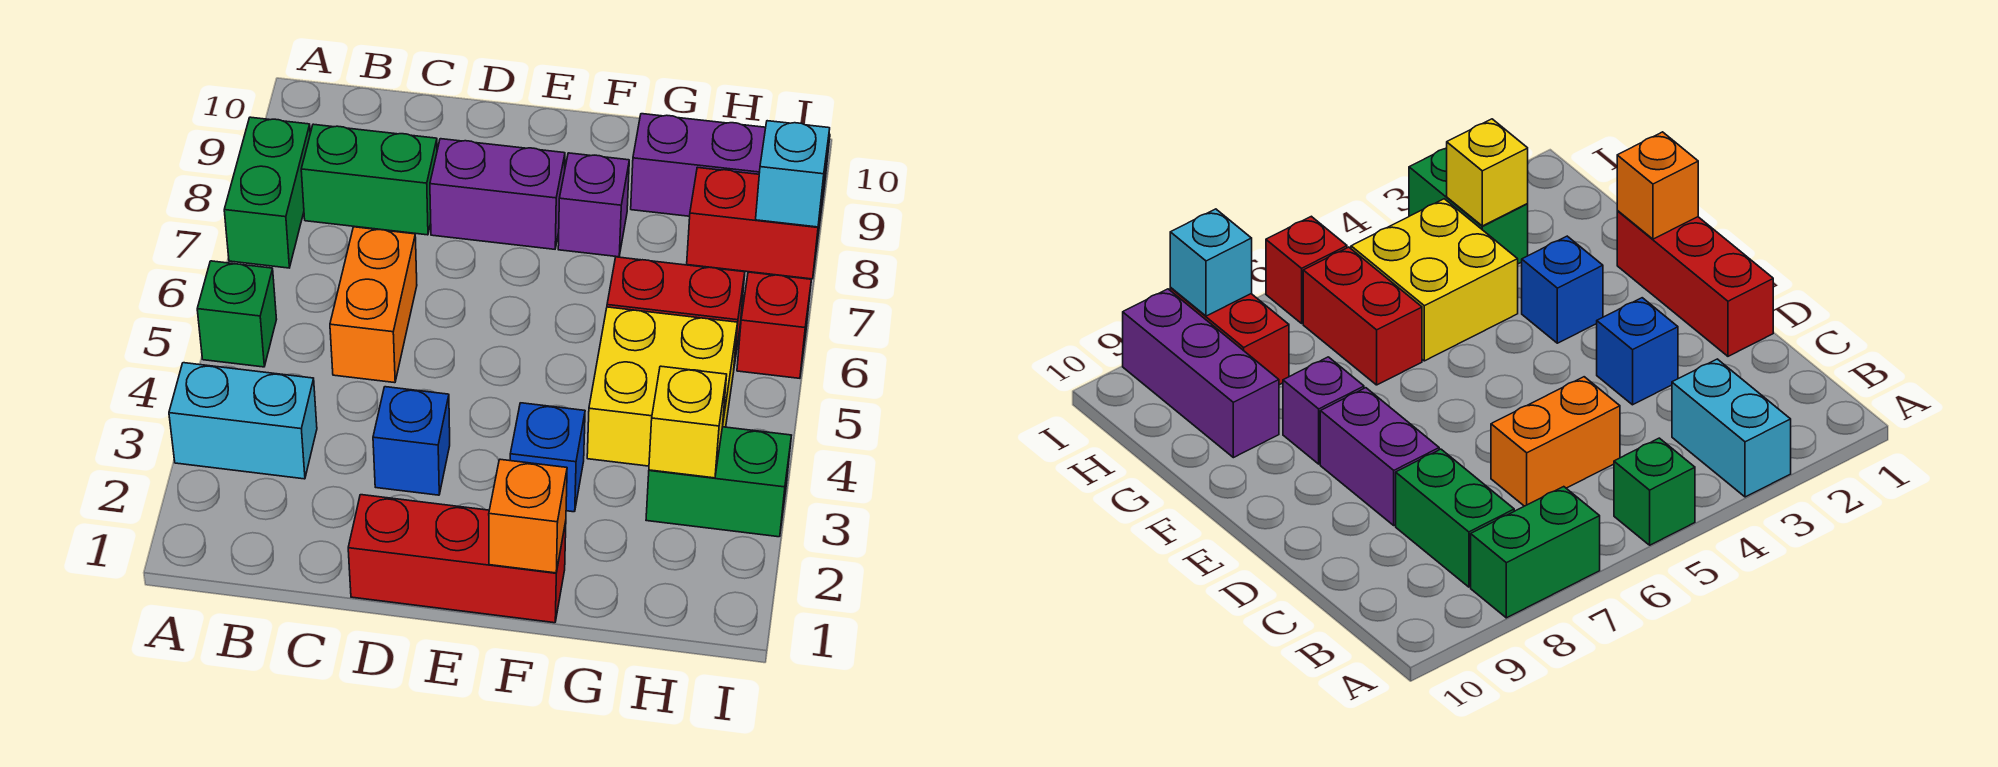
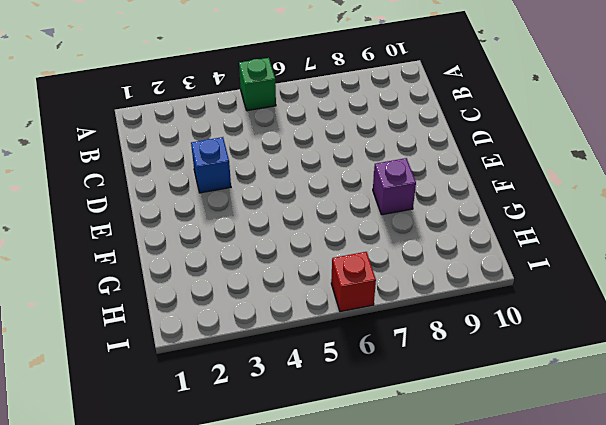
none -> cyan brick A3:B3 level 1
none -> green brick A7:A8 level 1
none -> green brick B8:C8 level 1

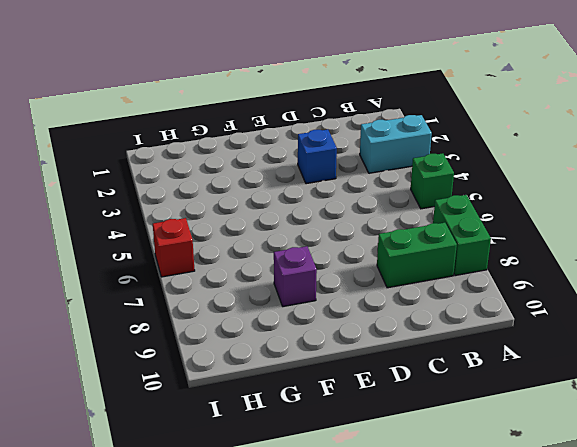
none -> orange brick C5:C6 level 1
none -> red brick D1:F1 level 1
none -> purple brick D8:E8 level 1

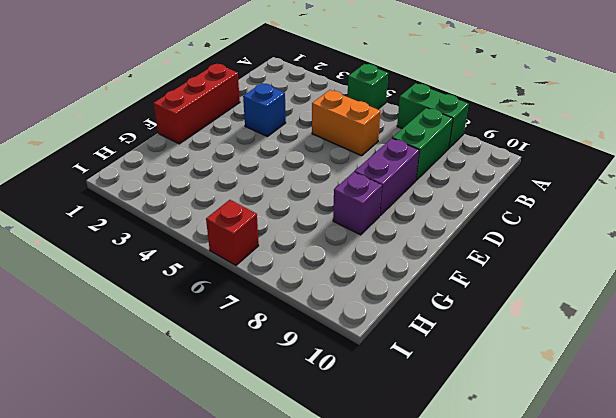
none -> cyan brick A3:B3 level 1
none -> blue brick F3 level 1
none -> yellow brick G4:H5 level 1

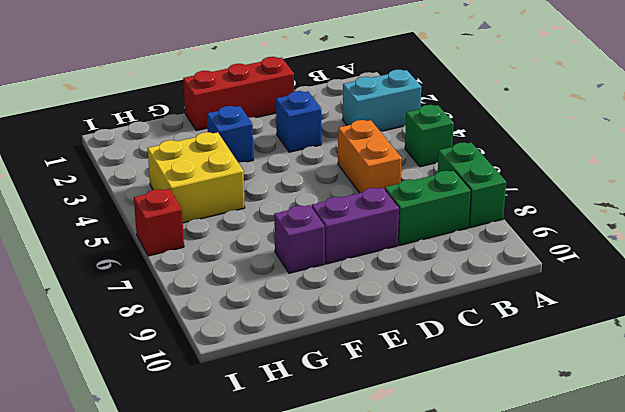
none -> red brick G6:H6 level 1
none -> purple brick G9:I9 level 1
none -> green brick H3:I3 level 1

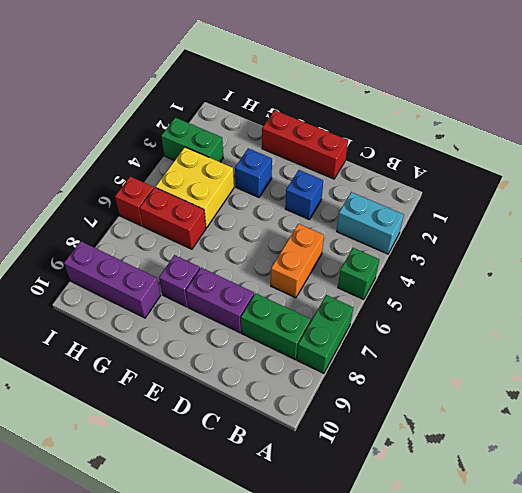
none -> red brick H8:I8 level 1
none -> orange brick F1 level 2
none -> yellow brick H3 level 2

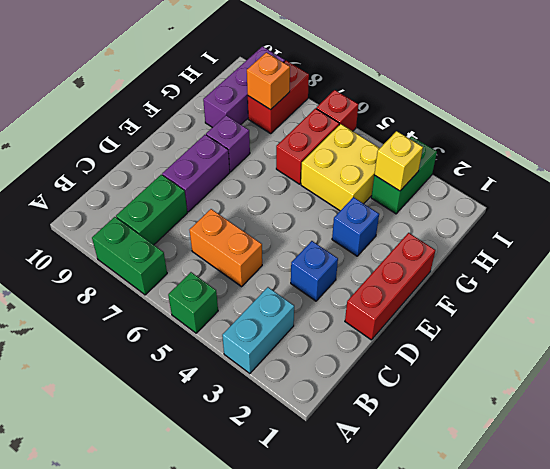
orange brick H8 level 2 -> orange brick F1 level 2
none -> cyan brick I8 level 2

